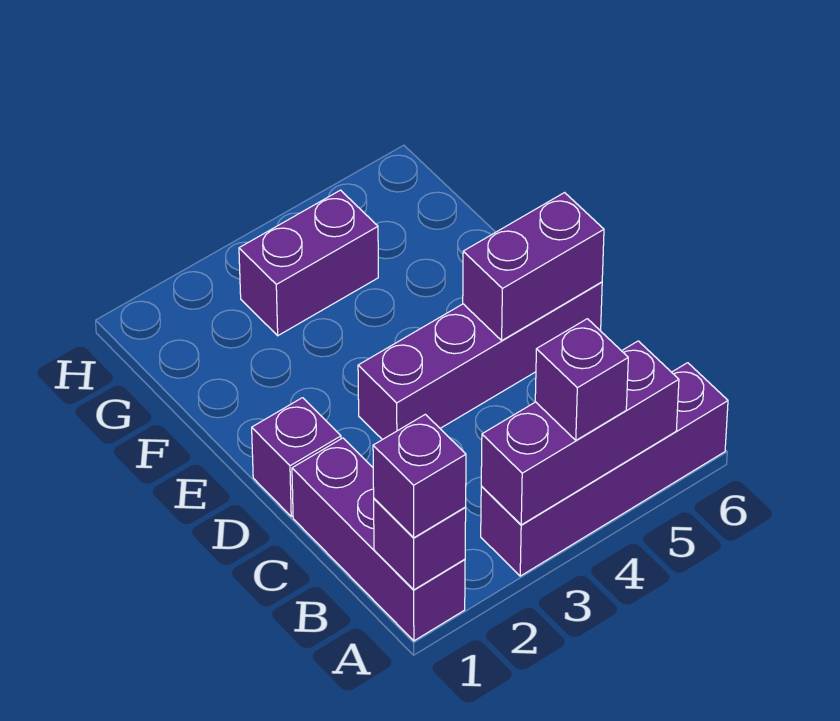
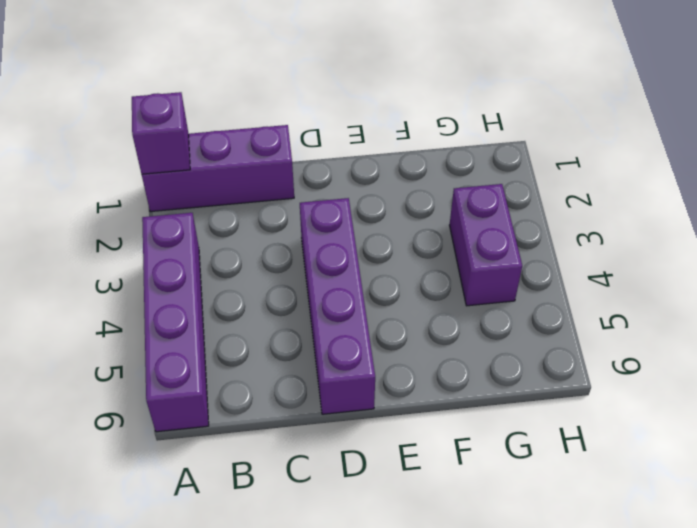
none -> purple brick D1 level 1
none -> purple brick A3:A5 level 2

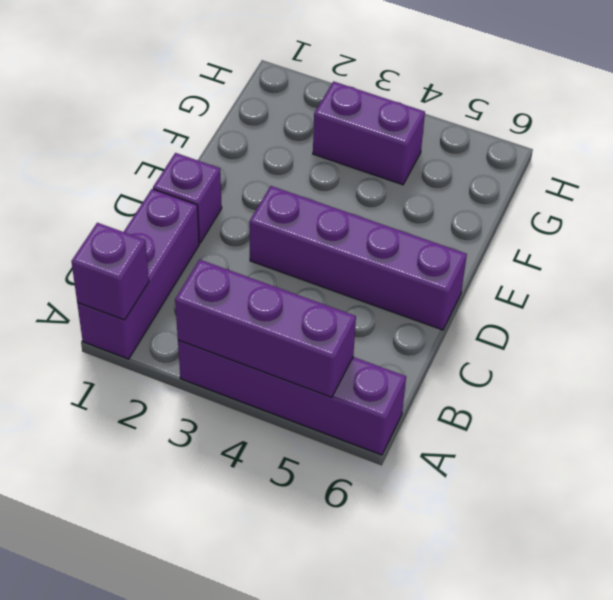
none -> purple brick D5:D6 level 2
none -> purple brick A1 level 3

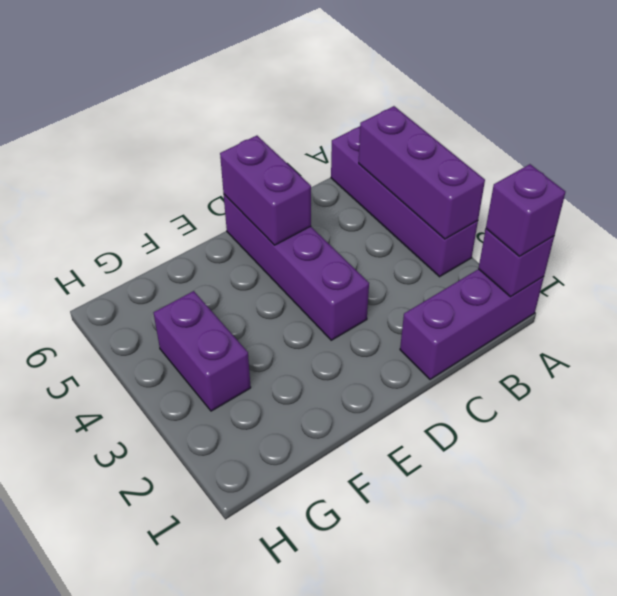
none -> purple brick D1 level 1
none -> purple brick A4 level 3

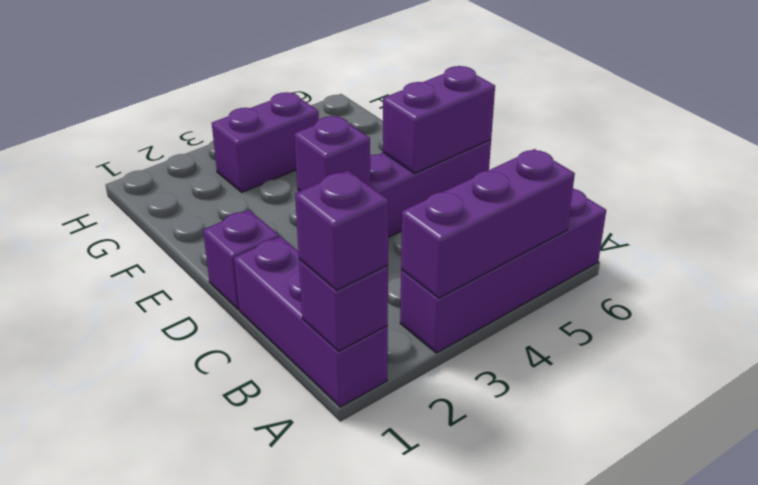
purple brick D3 level 2 -> purple brick A4 level 3

